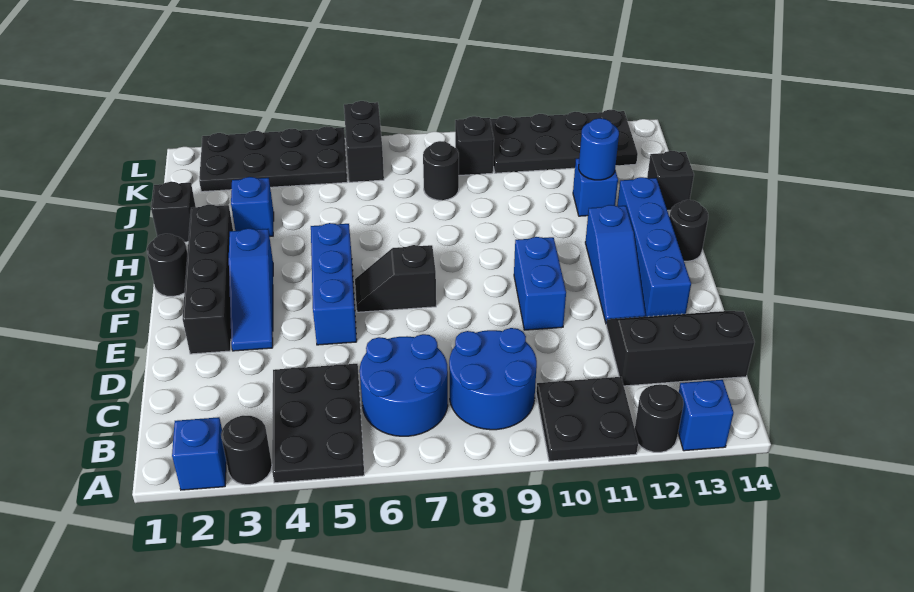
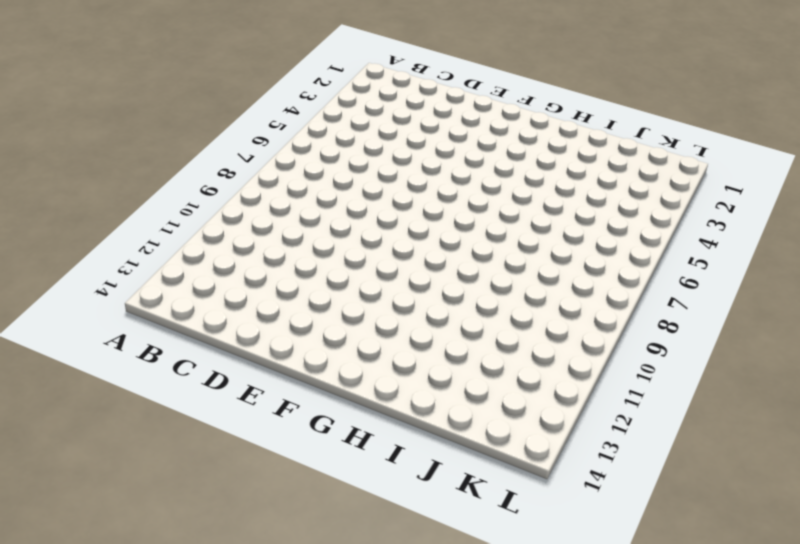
none -> blue brick A2 level 1
none -> black round brick A3 level 1
none -> black plate A4:C5 level 1

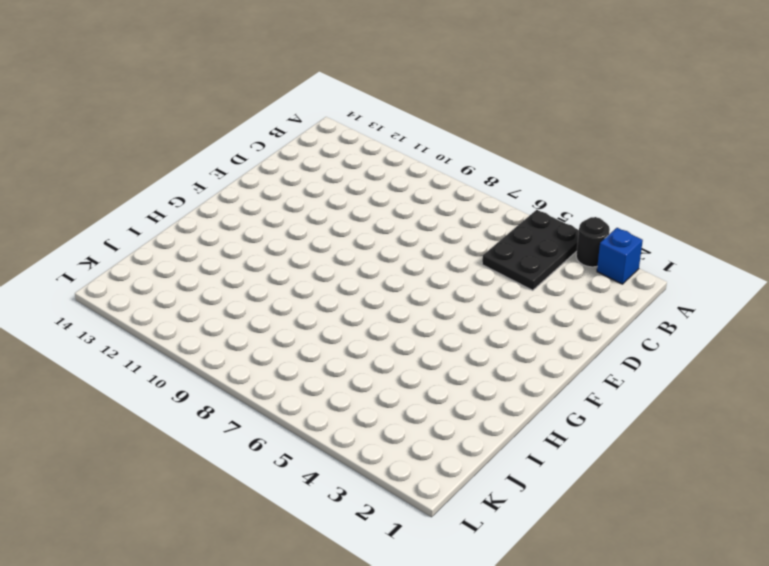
none -> black plate A10:B11 level 1
none -> black round brick A12 level 1
none -> blue brick A13 level 1

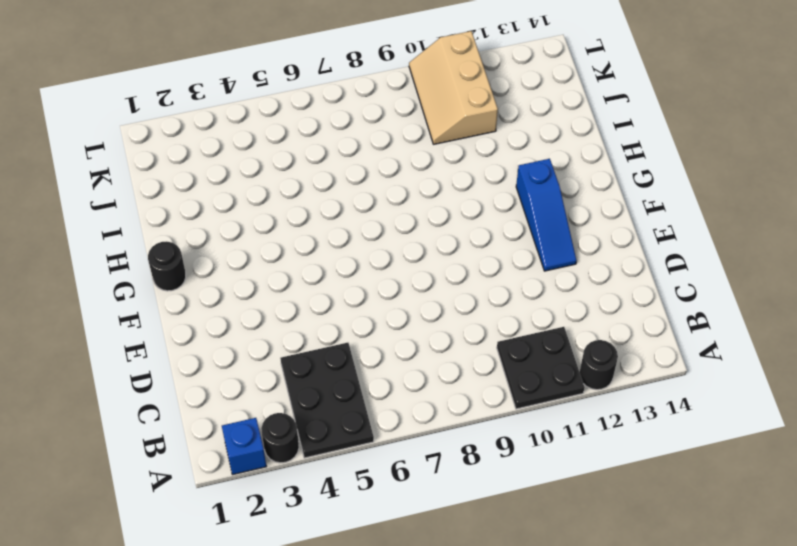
tan slope J10:L11 level 1 top 11 -> black plate K10:L13 level 1
none -> blue brick A13 level 1
none -> blue round brick B6:C7 level 1
none -> blue round brick B8:C9 level 1

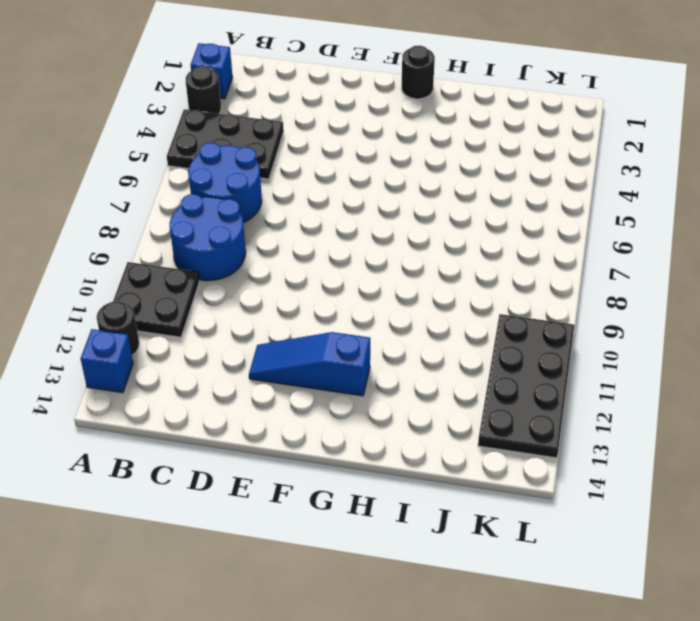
none -> black slope C12:D14 level 1 top C
none -> black brick E2:H2 level 1
none -> blue slope E3:G3 level 1 top G

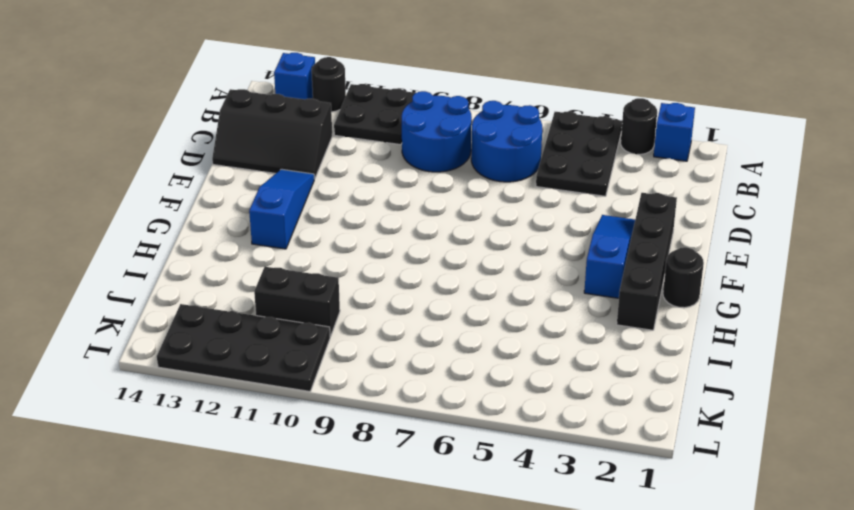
black brick J10:J11 level 1 -> black brick K6:L6 level 1
none -> blue brick E5:G5 level 1
none -> blue brick E10:F10 level 1
none -> blue brick E13:H13 level 1

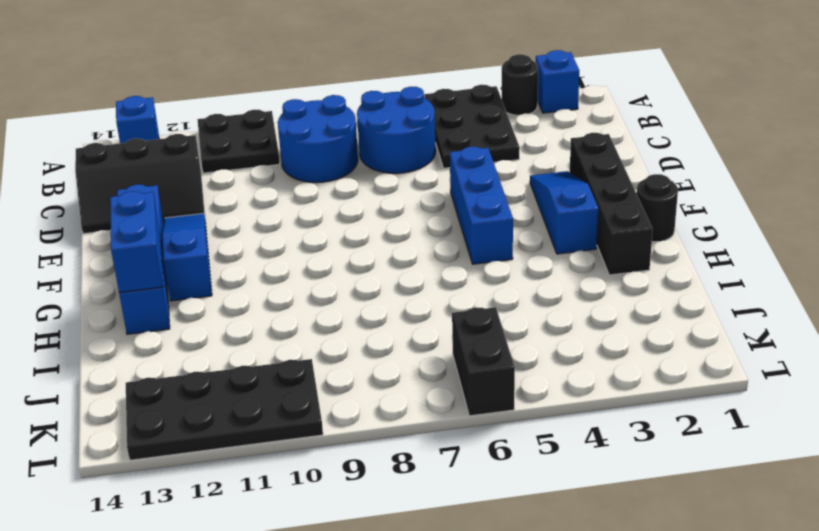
blue brick G13:H13 level 2 -> blue brick E10:F10 level 1
none -> black round brick A12 level 1
none -> black slope F6:F7 level 1 top 7
none -> black round brick G14 level 1

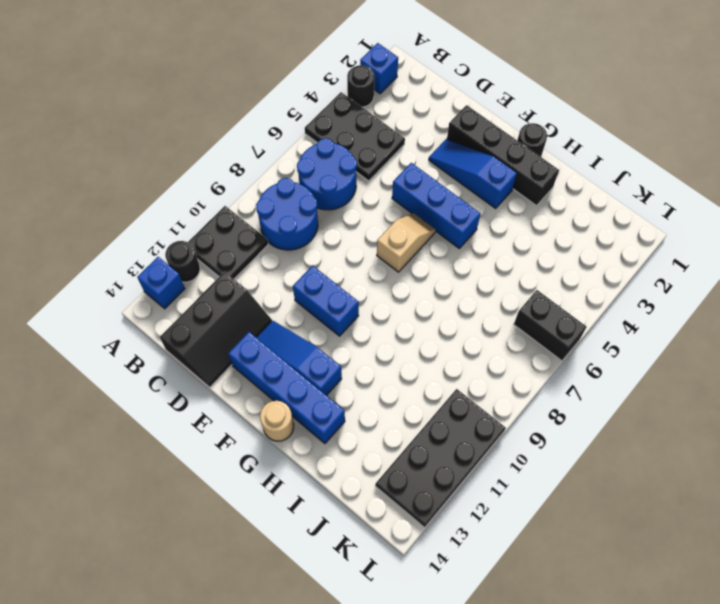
tan slope F6:F7 level 1 top 7 -> black slope F6:F7 level 1 top 7
tan round brick G14 level 1 -> black round brick G14 level 1
none -> black brick I1 level 1
none -> blue brick I3 level 1
none -> blue brick I12 level 1

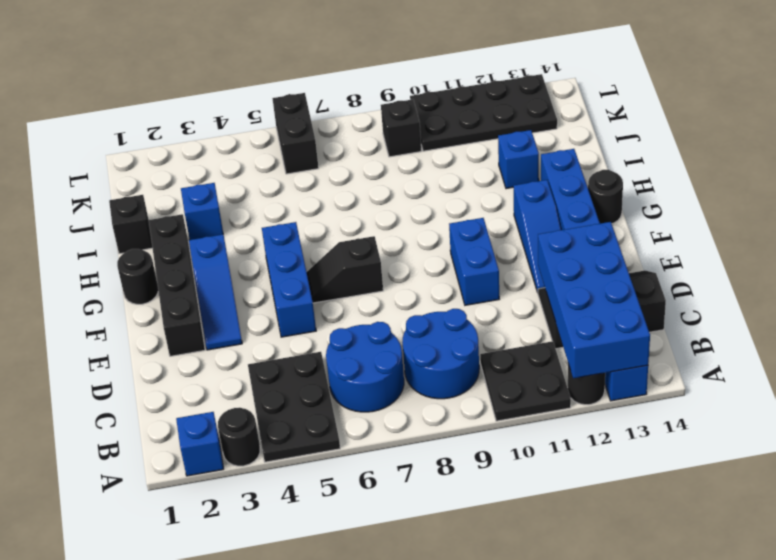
blue brick A12:D13 level 2 -> none
none -> black brick I14 level 1
none -> black round brick J8 level 1
none -> black plate K2:L5 level 1

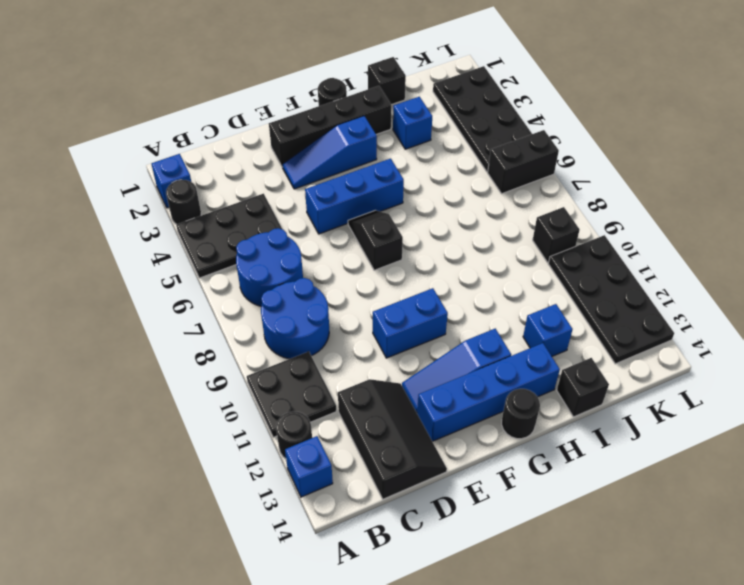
none -> black round brick J8 level 1
none -> blue round brick I12 level 2

